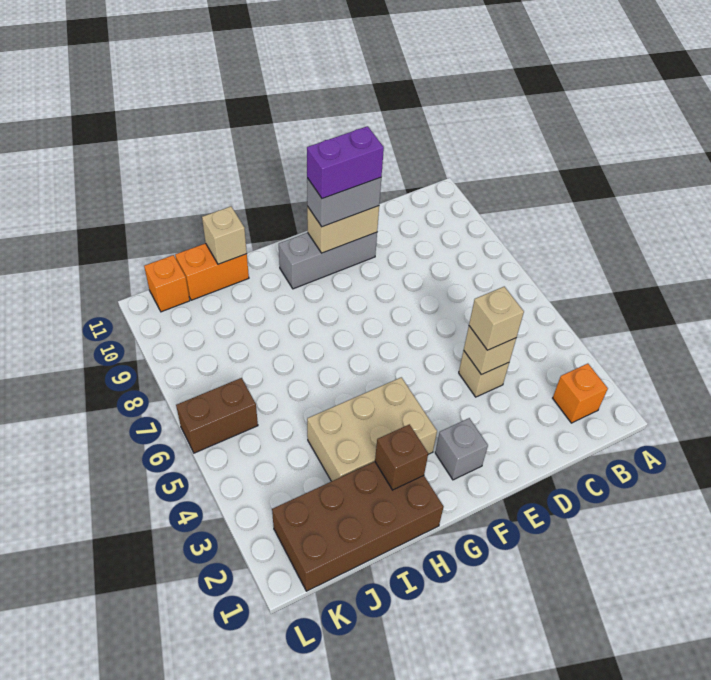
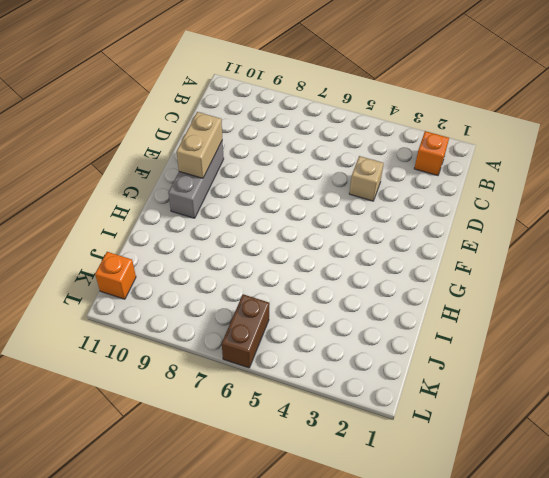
none -> grey brick F2 level 1
none -> tan brick G3:I4 level 1
none -> brown brick H1:K2 level 1

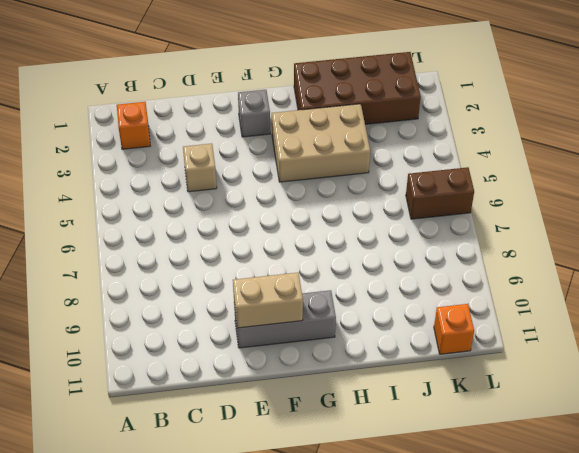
none -> orange brick I11:J11 level 1
none -> tan brick D4 level 2
none -> brown brick H2 level 2

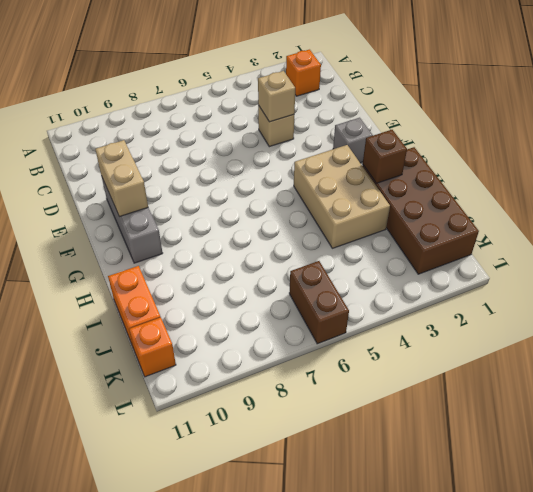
none -> tan brick I11 level 2
none -> tan brick D4 level 3
none -> grey brick E10:F10 level 3

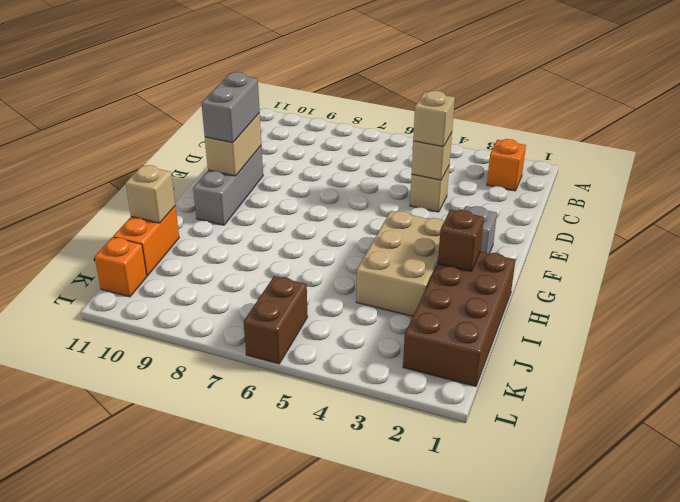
none -> purple brick E10:F10 level 4

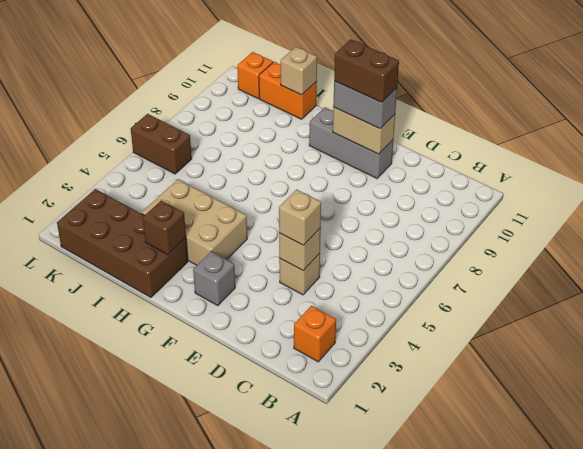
brown brick E10:F10 level 4 -> purple brick E10:F10 level 4

